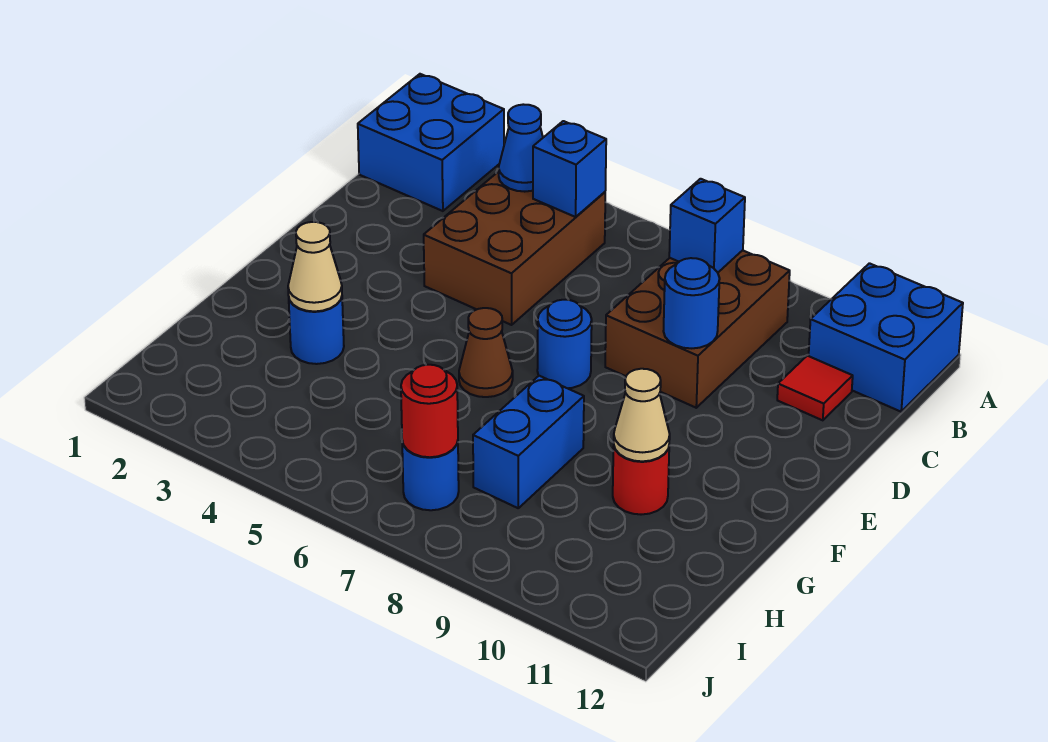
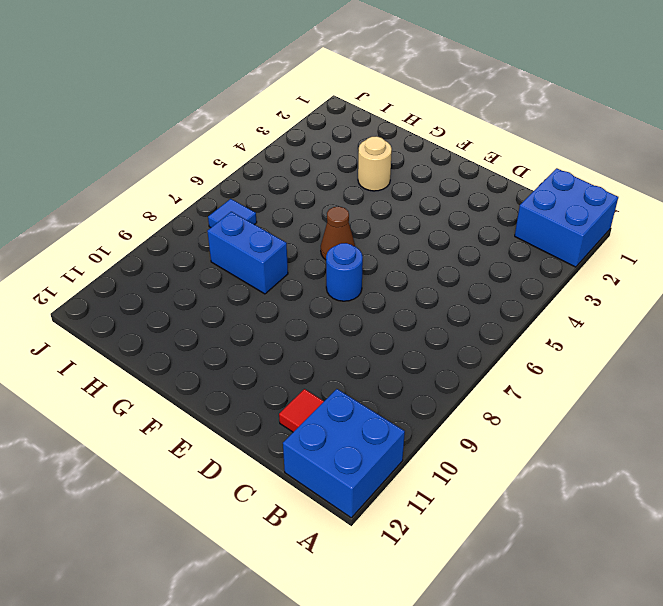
tan round brick G3 level 1 -> blue round brick G3 level 1
blue tile I7 level 1 -> blue round brick I7 level 1
none -> brown brick B4:D5 level 1
none -> brown brick B8:D9 level 1
none -> red round brick G10 level 1

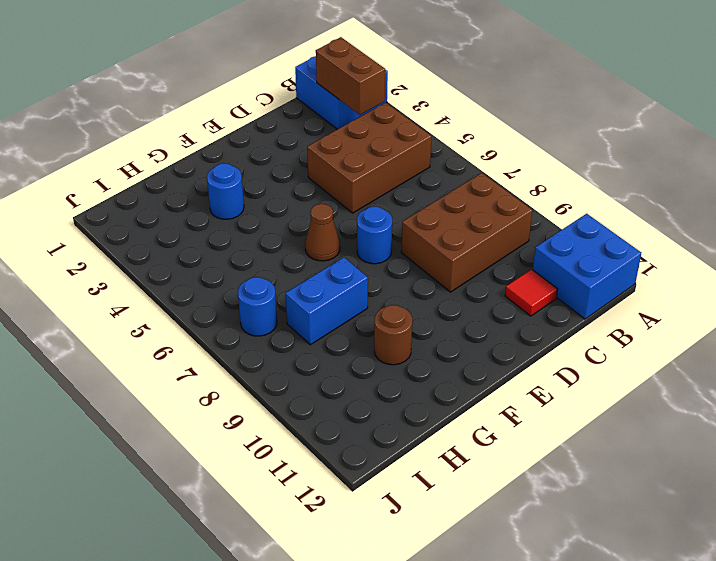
brown brick B2:B3 level 2 -> none
brown round brick G10 level 1 -> red round brick G10 level 1
none -> blue cone B4 level 2
none -> blue brick B5 level 2
none -> blue brick B8 level 2

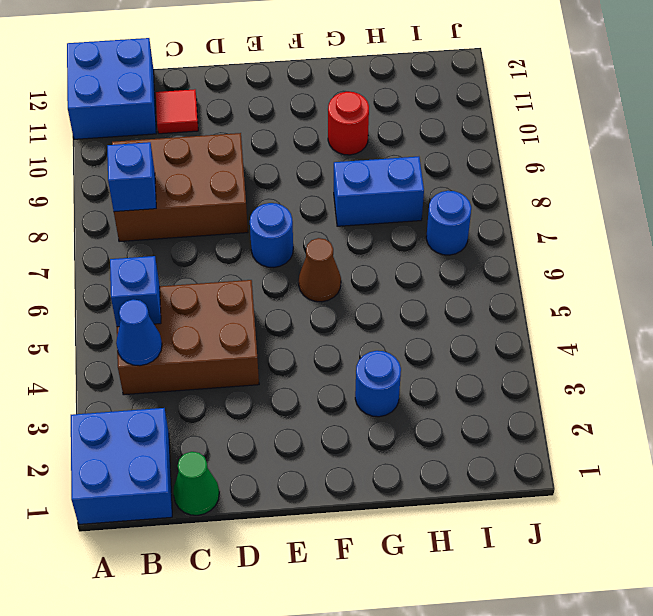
green cone C1 level 1 -> none
none -> blue round brick D9 level 2
none -> tan cone G3 level 2
none -> tan cone G10 level 2

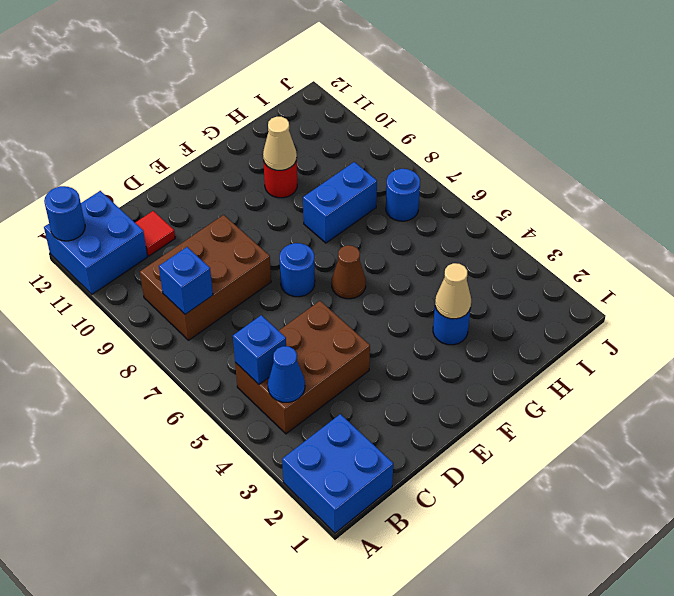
blue round brick A12 level 2 -> blue round brick D9 level 2
none -> red round brick I7 level 2

